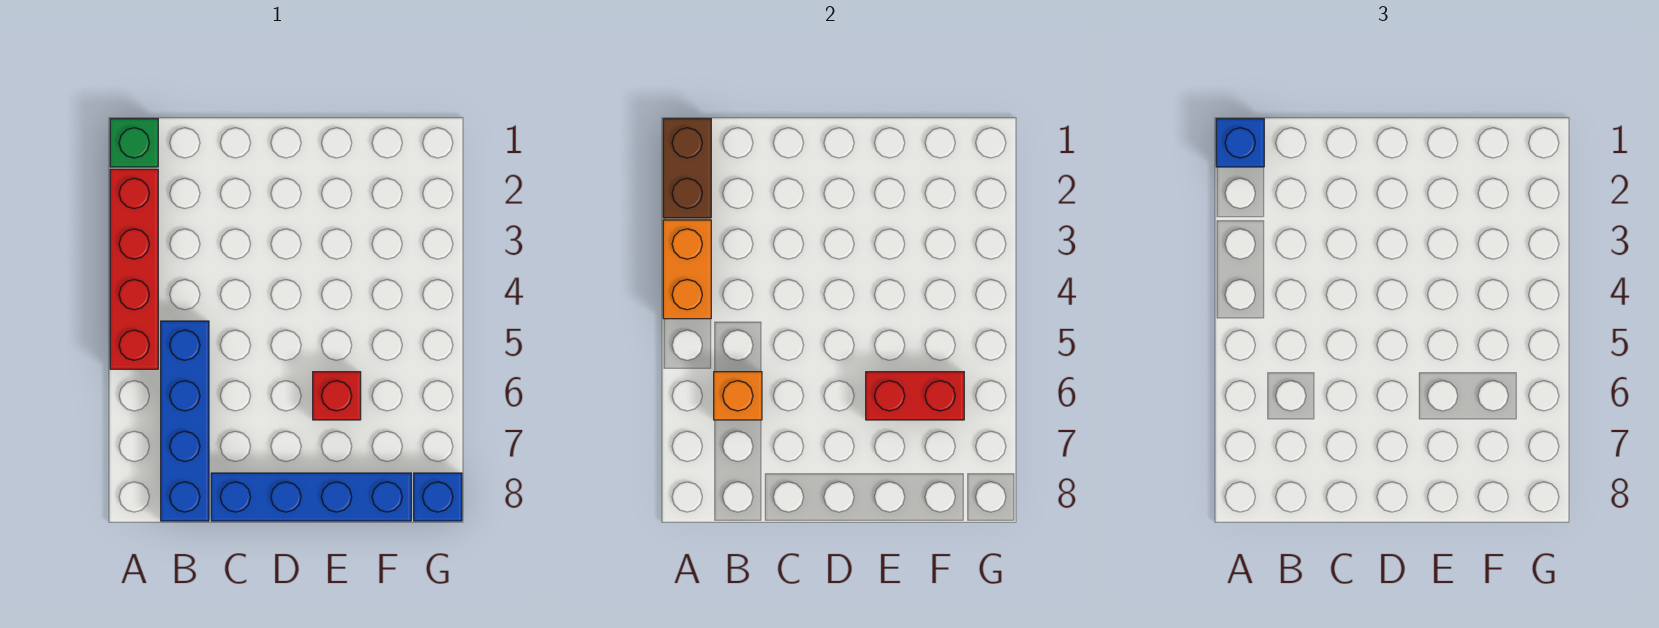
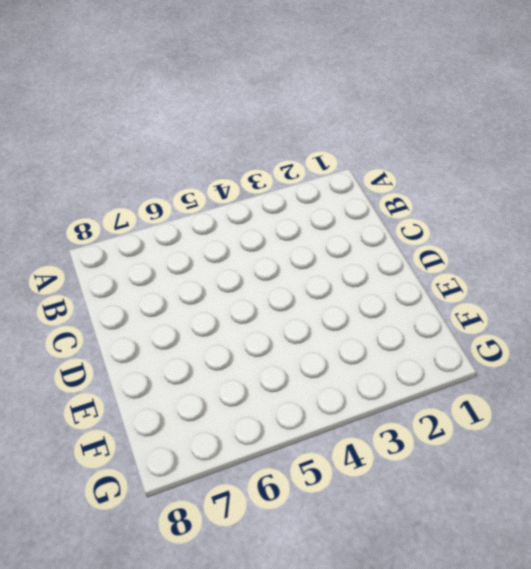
none -> green brick A1 level 1
none -> red brick A2:A5 level 1

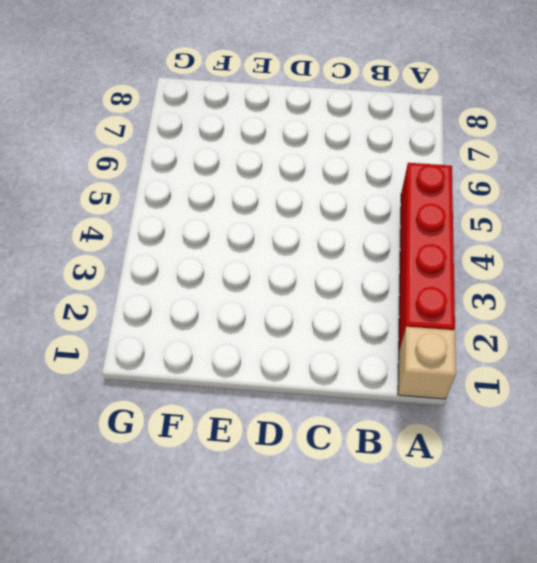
tan brick A1 level 1 -> green brick A1 level 1
none -> blue brick B5:B8 level 1
none -> blue brick C8:F8 level 1

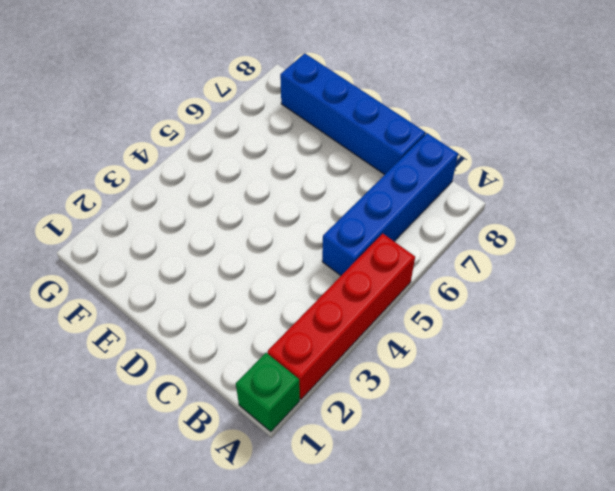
none -> red brick E6 level 1
none -> blue brick G8 level 1

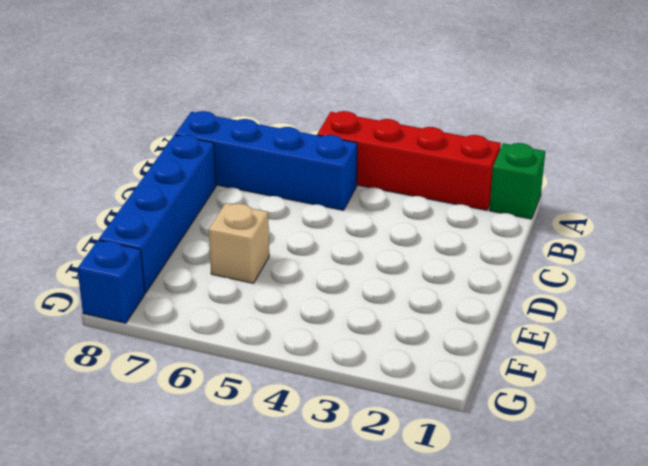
tan brick E6 level 1 -> red brick E6 level 1
none -> brown brick A1:A2 level 2
none -> orange brick A3:A4 level 2

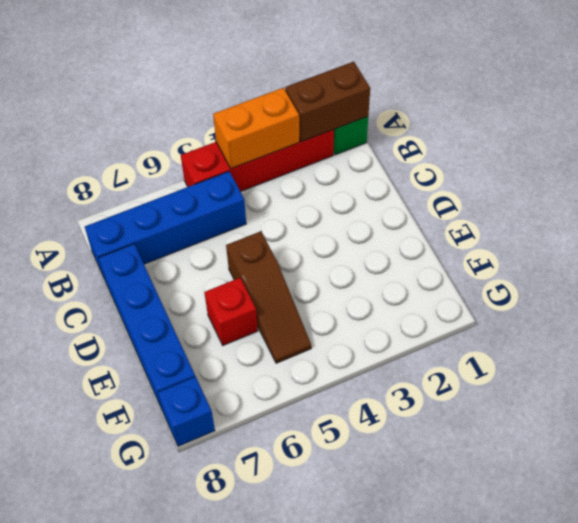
brown slope D5:F5 level 1 top D -> none
none -> orange brick B6 level 2
none -> red brick E6:F6 level 2

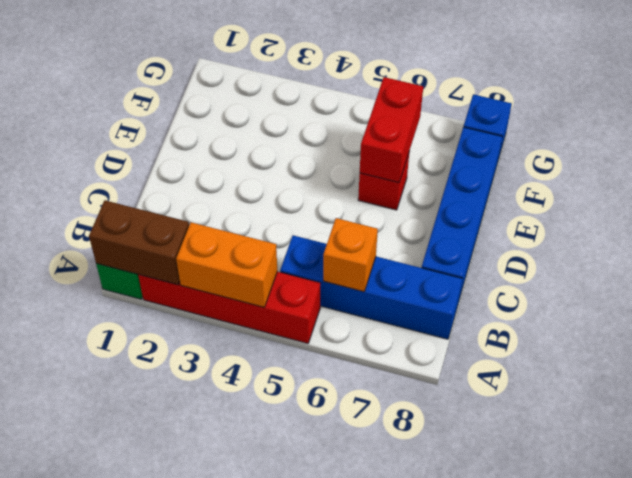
none -> blue brick A1 level 3

